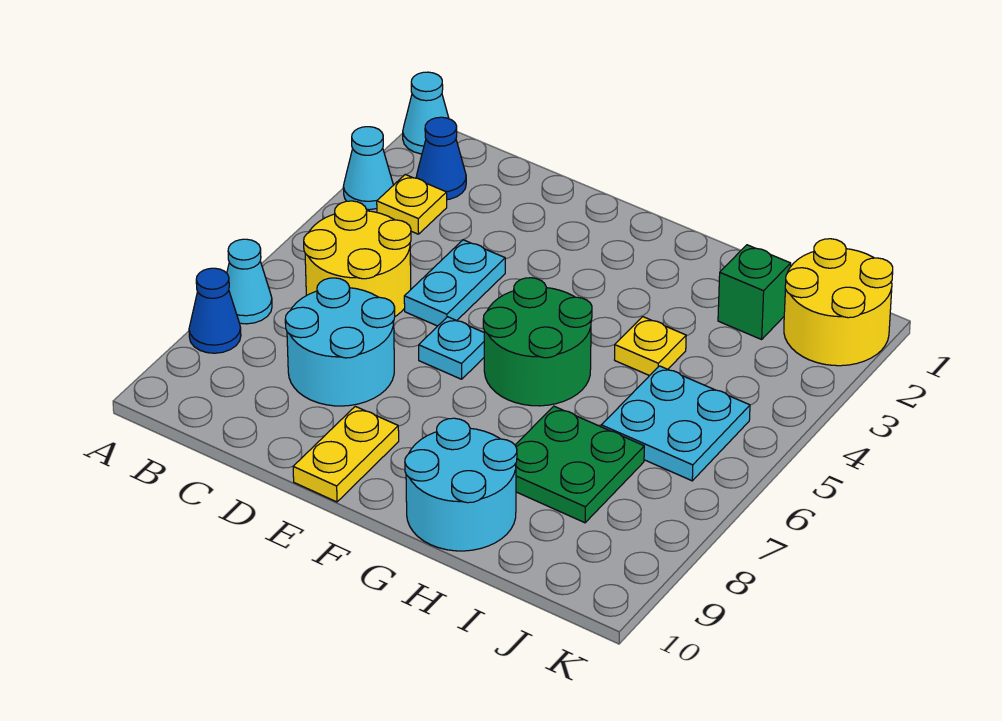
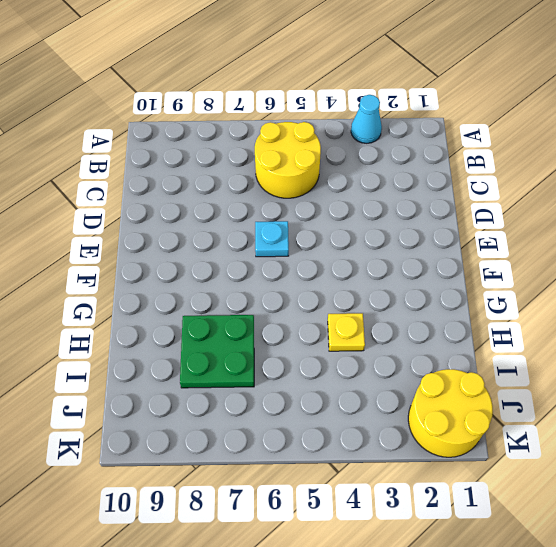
none -> cyan cone A1 level 1
none -> cyan cone A7 level 1
none -> blue cone A8 level 1

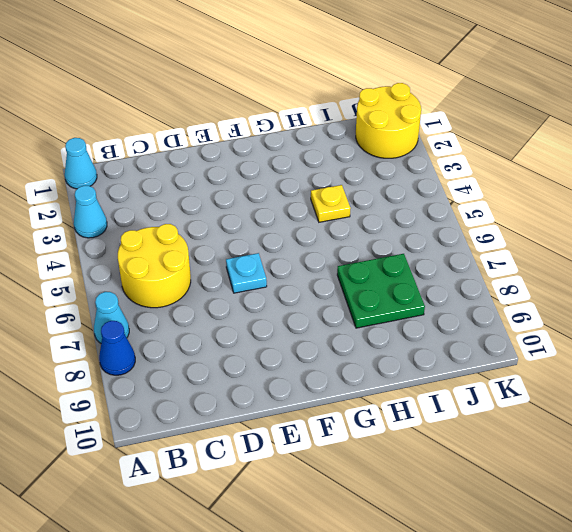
none -> blue cone B2 level 1
none -> yellow plate B3 level 1
none -> cyan round brick C7:D8 level 1

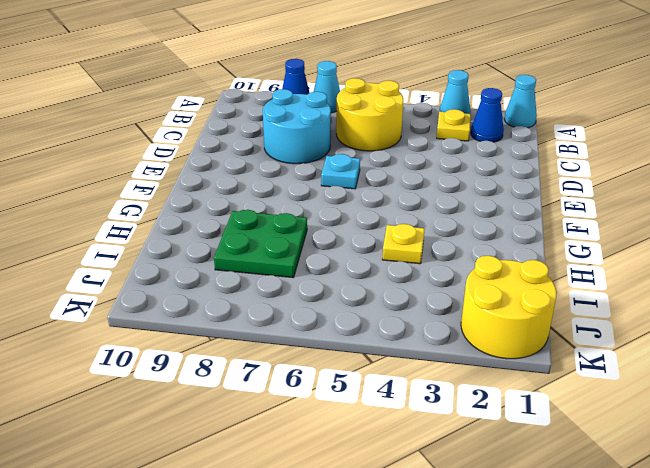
none -> cyan plate D4:D5 level 1
none -> yellow plate E9:E10 level 1
none -> green round brick F5:G6 level 1

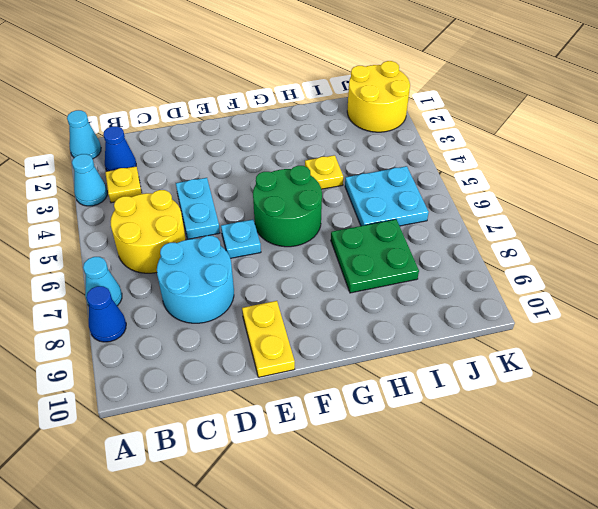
none -> cyan round brick G9:H10 level 1
none -> green brick I2 level 1

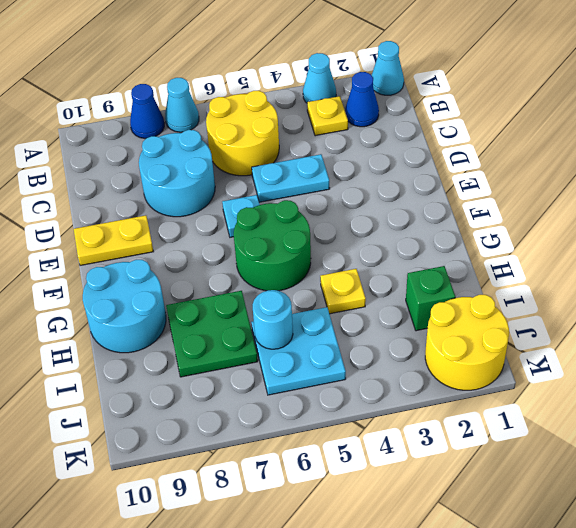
cyan round brick I6 level 2 -> none

